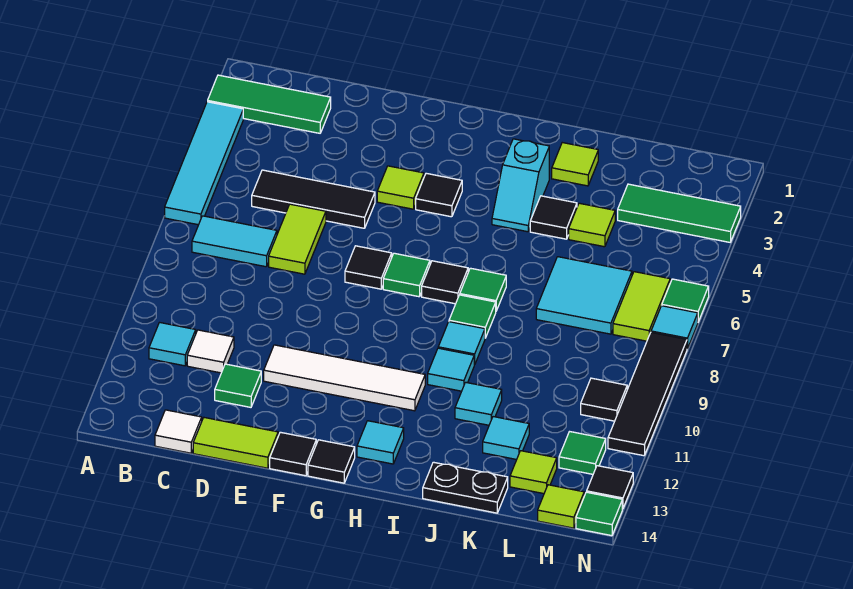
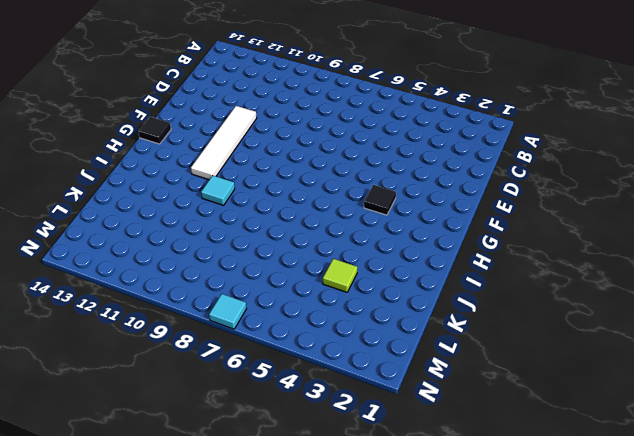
none -> green tile A2:C2 level 1
none -> cyan tile A3:A6 level 1
none -> cyan tile B7:C7 level 1
none -> cyan tile B11 level 1

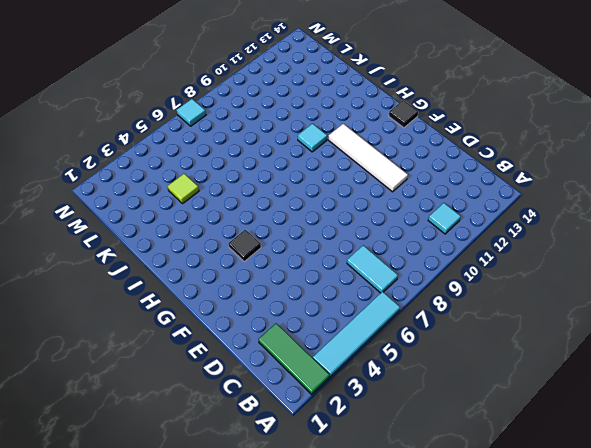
none -> black tile C5:E5 level 1
none -> white tile C11 level 1
none -> white tile C14 level 1
none -> lime tile D6:D7 level 1

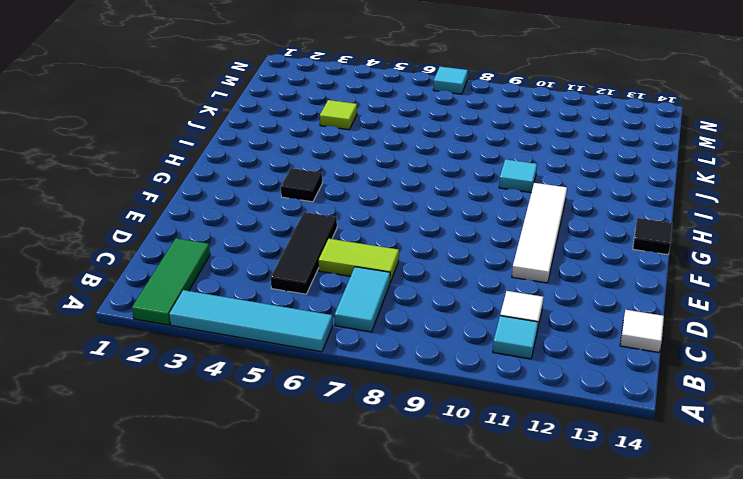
none -> green tile D12 level 1
none -> lime tile D14:E14 level 1
none -> lime tile F4 level 1
none -> black tile F7 level 1

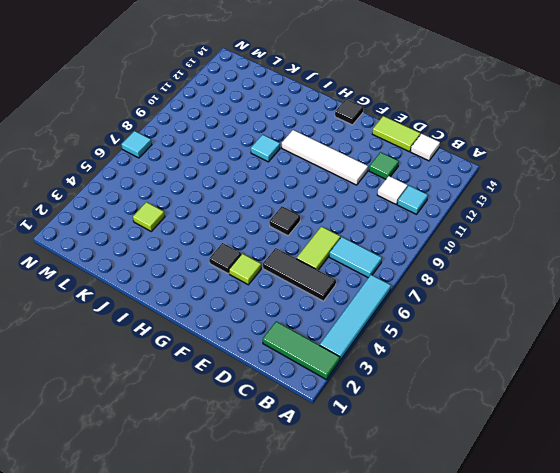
none -> black tile F14 level 1
none -> green tile G7 level 1
none -> black tile H7 level 1
none -> cyan tile H13 level 1

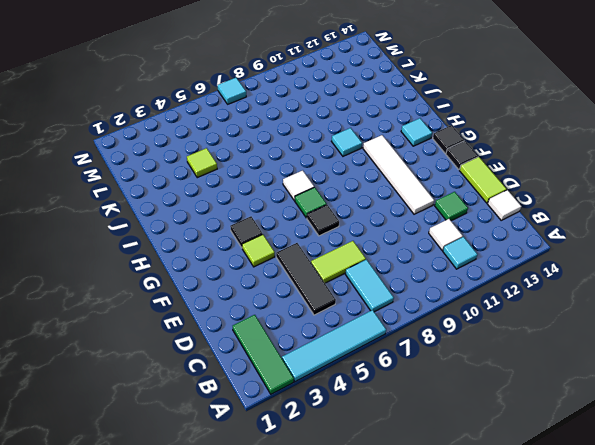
white tile H7 level 1 -> black tile H7 level 1
none -> cyan slope I3:I4 level 1 top 3
none -> green tile I7 level 1
none -> green tile I8 level 1
none -> cyan tile I9 level 1

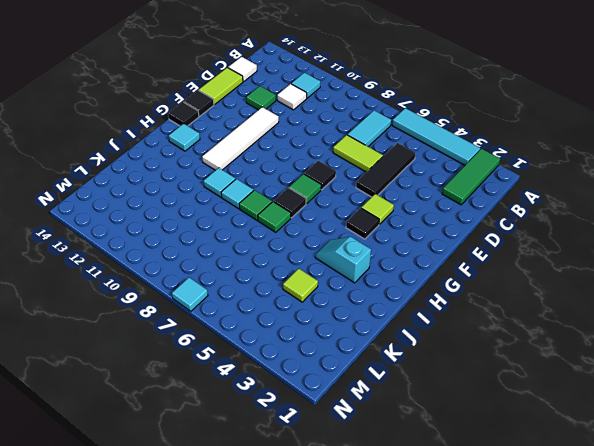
none -> lime tile J2 level 1
none -> black tile J4 level 1
none -> cyan tile J11 level 1
none -> black plate J14:K14 level 1

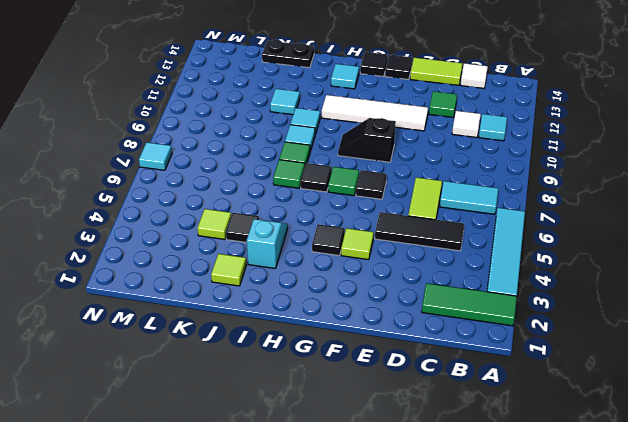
black slope F9:G9 level 1 top F -> none
none -> cyan tile K6:L7 level 1
none -> cyan tile K12 level 1
none -> green tile L3:N3 level 1
none -> lime tile L13 level 1

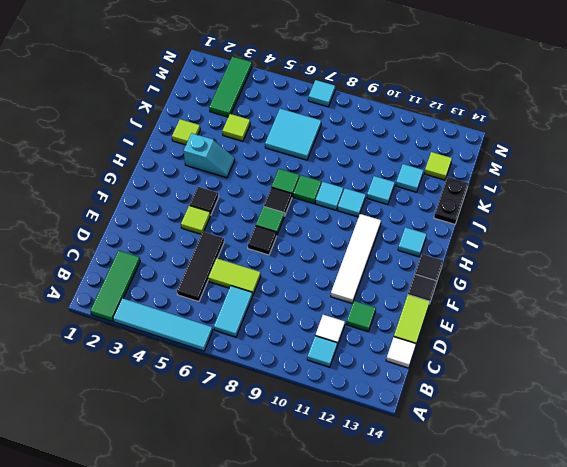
none -> black tile J4 level 1
none -> lime tile M6:M7 level 1
none -> black tile M10 level 1
none -> green tile M12 level 1

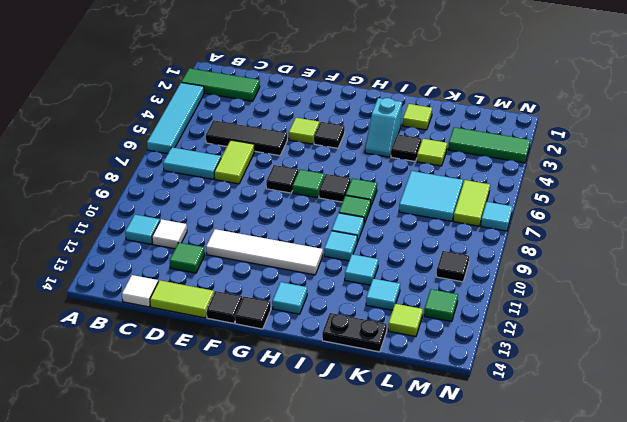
none -> lime tile M14 level 1
none -> green tile N6 level 1
none -> black tile N8:N11 level 1
none -> black tile N13 level 1

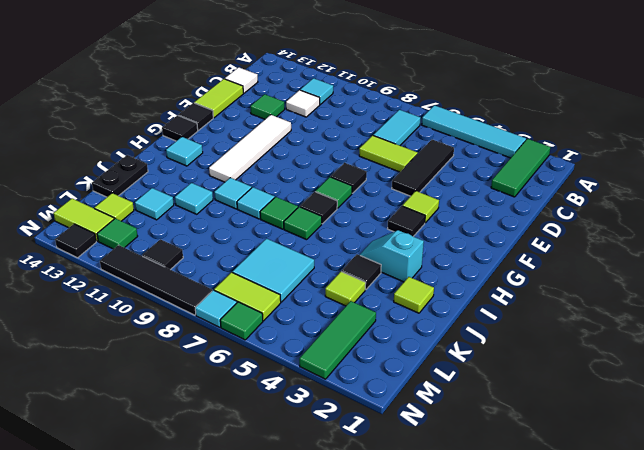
lime tile M13:M14 level 1 -> lime tile M14 level 1
none -> green tile N14 level 1

